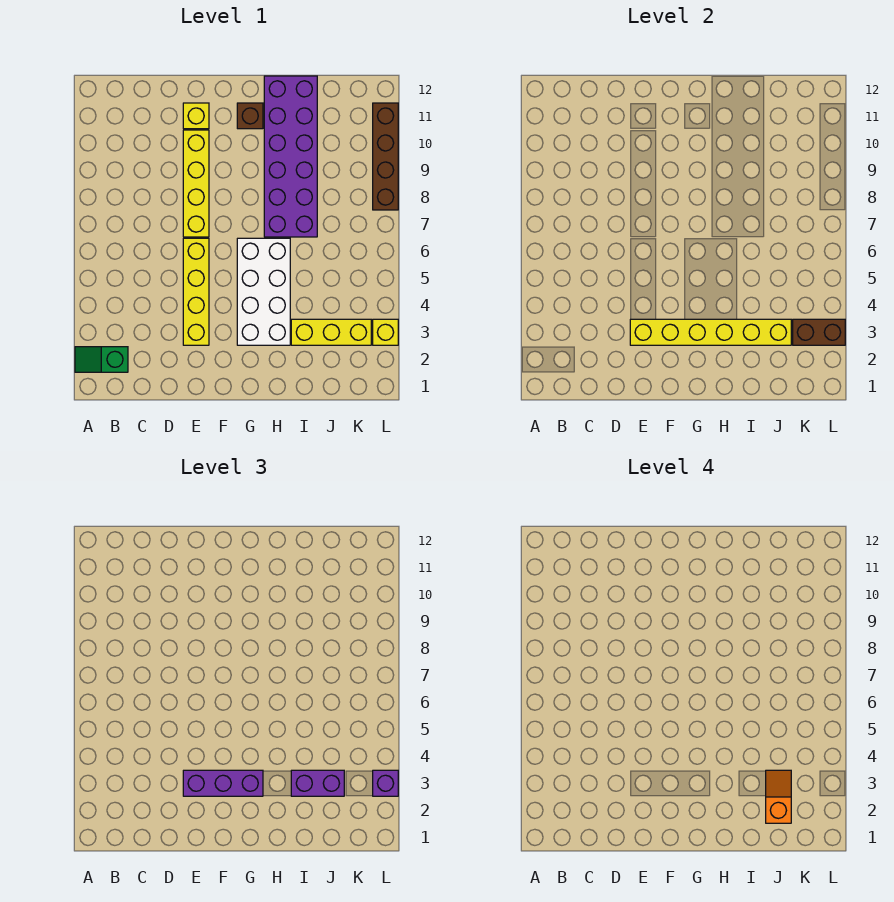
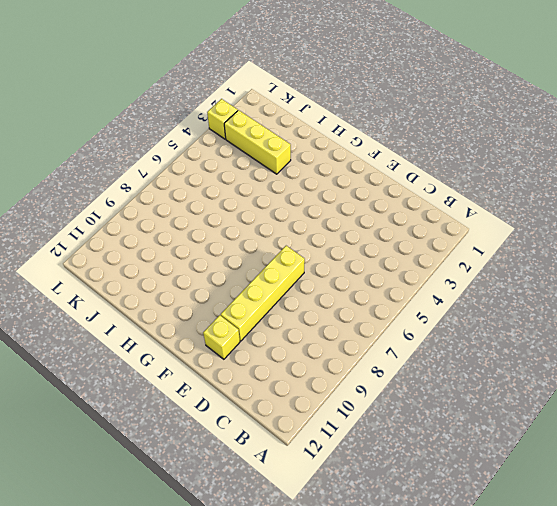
none -> green slope A2:B2 level 1 top B
none -> yellow brick E3:E6 level 1
none -> white brick G3:H6 level 1

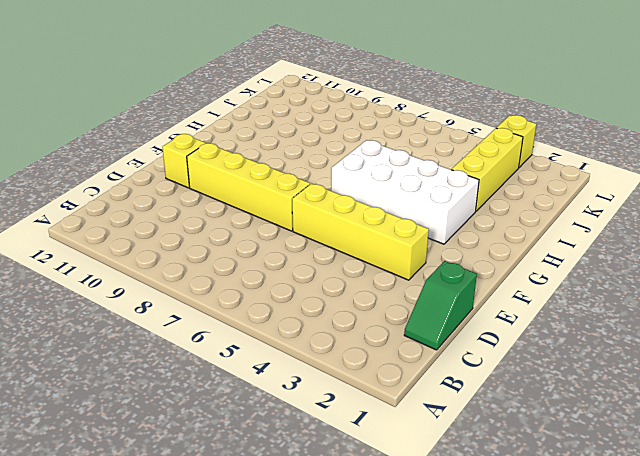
green slope C1:D1 level 1 top D -> green slope A2:B2 level 1 top B
none -> brown brick G11 level 1
none -> purple brick H7:I12 level 1
none -> brown brick L8:L11 level 1

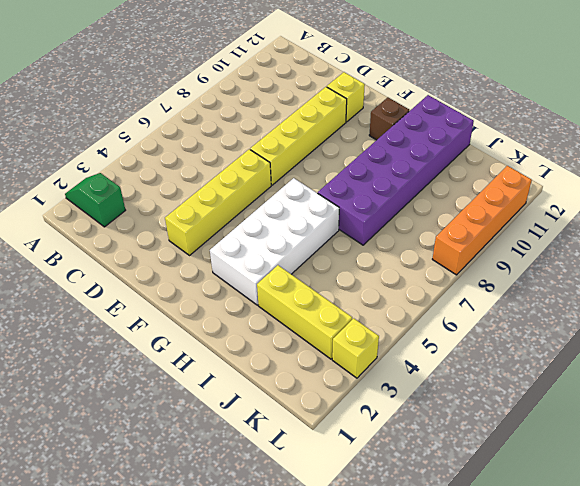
orange brick L8:L11 level 1 -> brown brick L8:L11 level 1
none -> yellow brick E3:J3 level 2
none -> brown brick K3:L3 level 2
none -> purple brick E3:G3 level 3

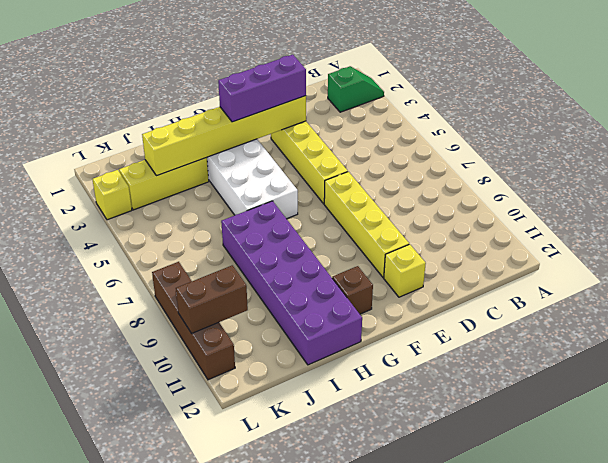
brown brick K10:L10 level 2 -> brown brick K3:L3 level 2
none -> purple brick I3:J3 level 3
none -> purple brick L3 level 3
none -> orange slope J2:J3 level 4 top 2

